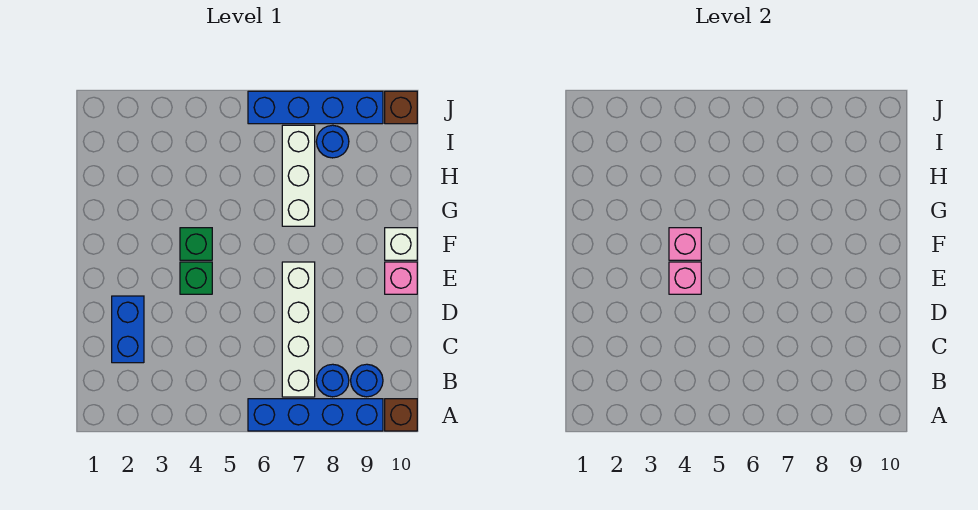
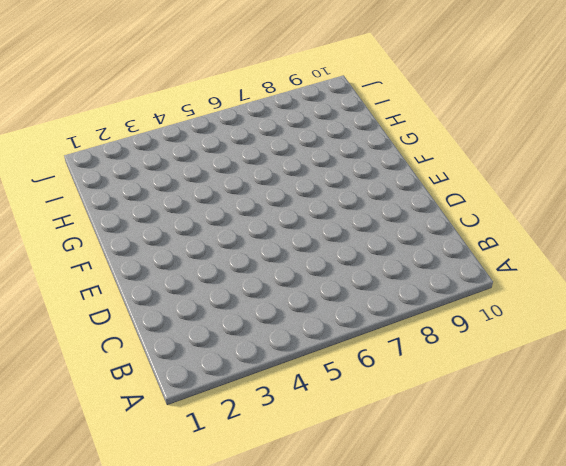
none -> blue brick A6:A9 level 1
none -> brown brick A10 level 1
none -> white brick B7:E7 level 1

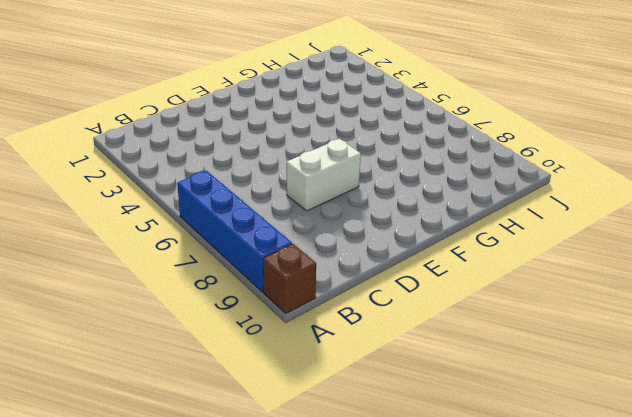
white brick D7:E7 level 1 -> white brick B7:E7 level 1
none -> blue round brick B8 level 1
none -> blue round brick B9 level 1
none -> blue brick C2:D2 level 1

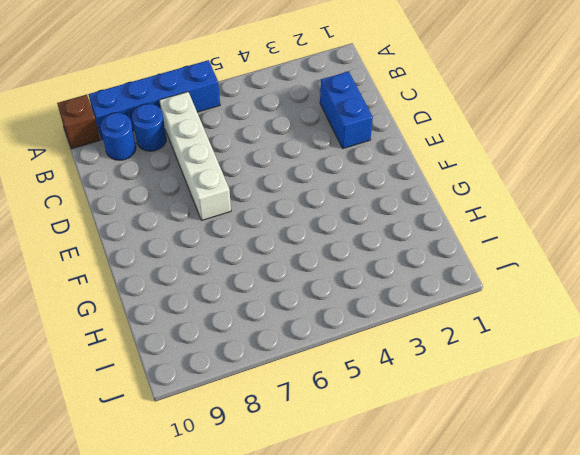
none -> green brick E4 level 1
none -> pink brick E10 level 1
none -> green brick F4 level 1

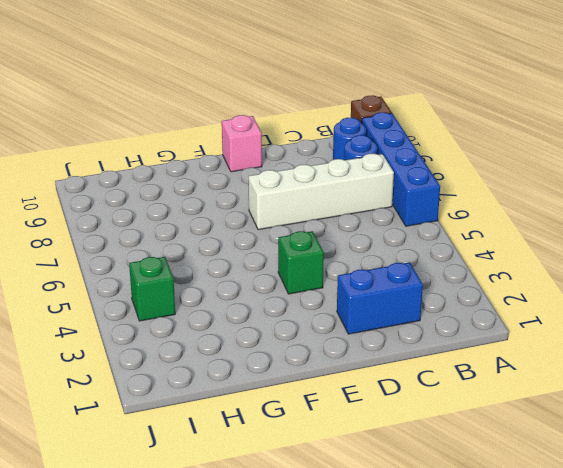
green brick I4 level 1 -> green brick F4 level 1
none -> white brick F10 level 1
none -> white brick G7:I7 level 1
none -> blue round brick I8 level 1

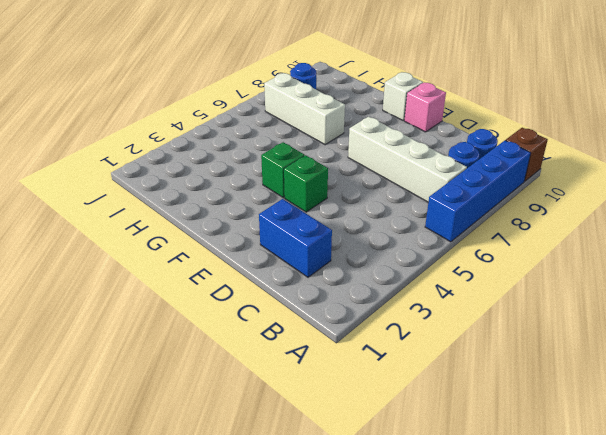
none -> blue brick J6:J9 level 1
none -> brown brick J10 level 1
none -> pink brick E4 level 2

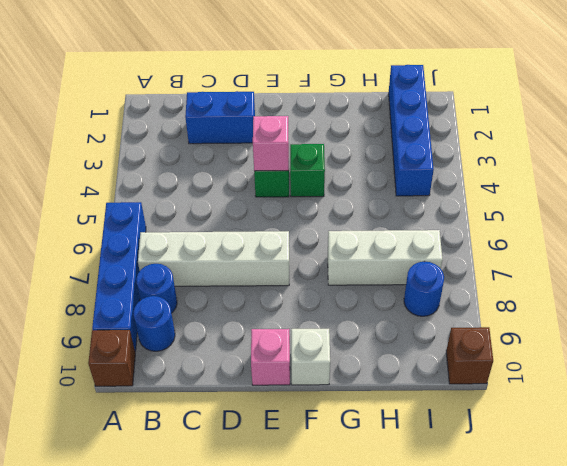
blue brick I1:I4 level 1 -> blue brick J6:J9 level 1
none -> pink brick F4 level 2

